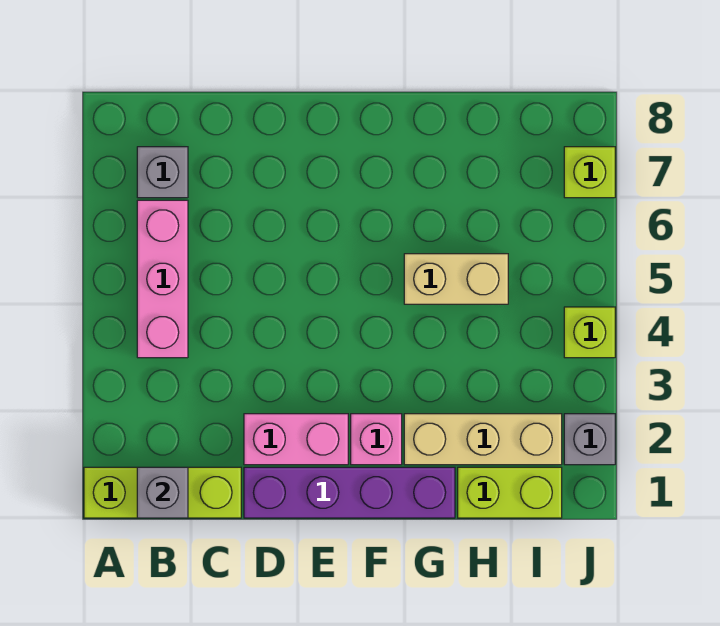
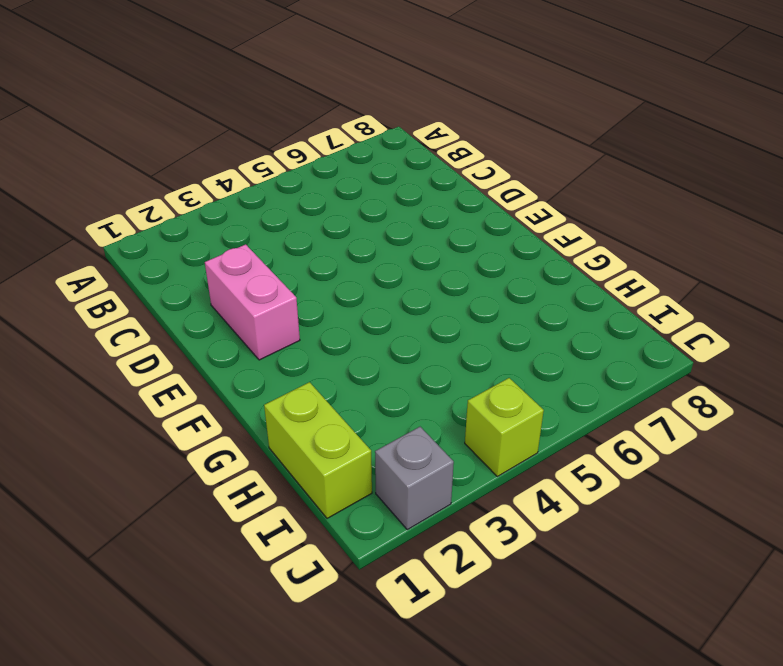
none -> lime brick A1:C1 level 1
none -> pink brick B4:B6 level 1
none -> grey brick B7 level 1

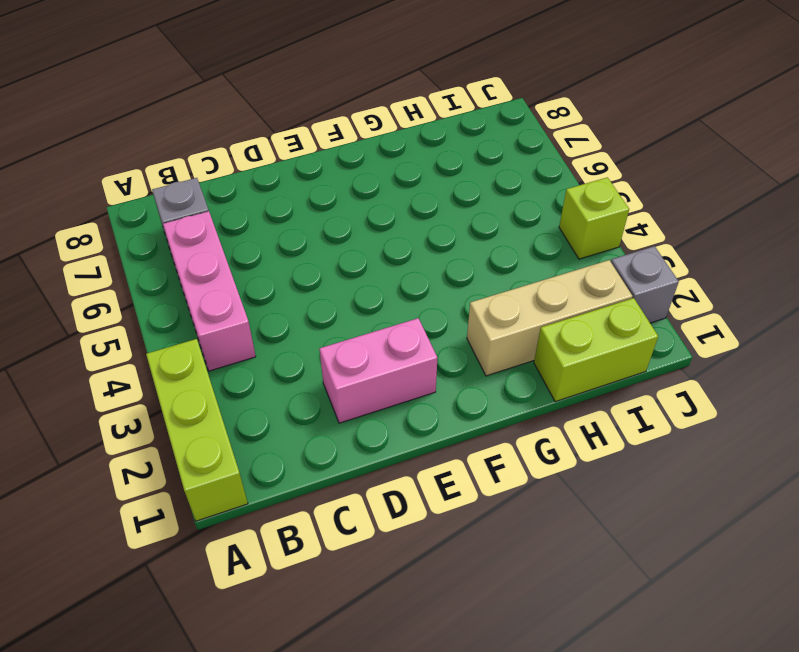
lime brick A1:A3 level 1 -> lime brick A1:C1 level 1
none -> purple brick D1:G1 level 1
none -> pink brick F2 level 1
none -> tan brick G5:H5 level 1

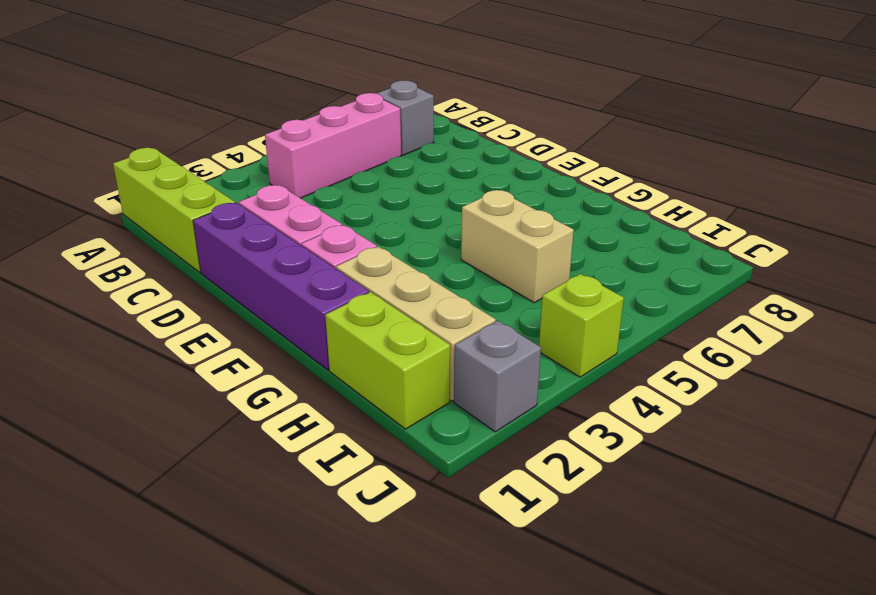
none -> lime brick J7 level 1
none -> grey brick B1 level 2

